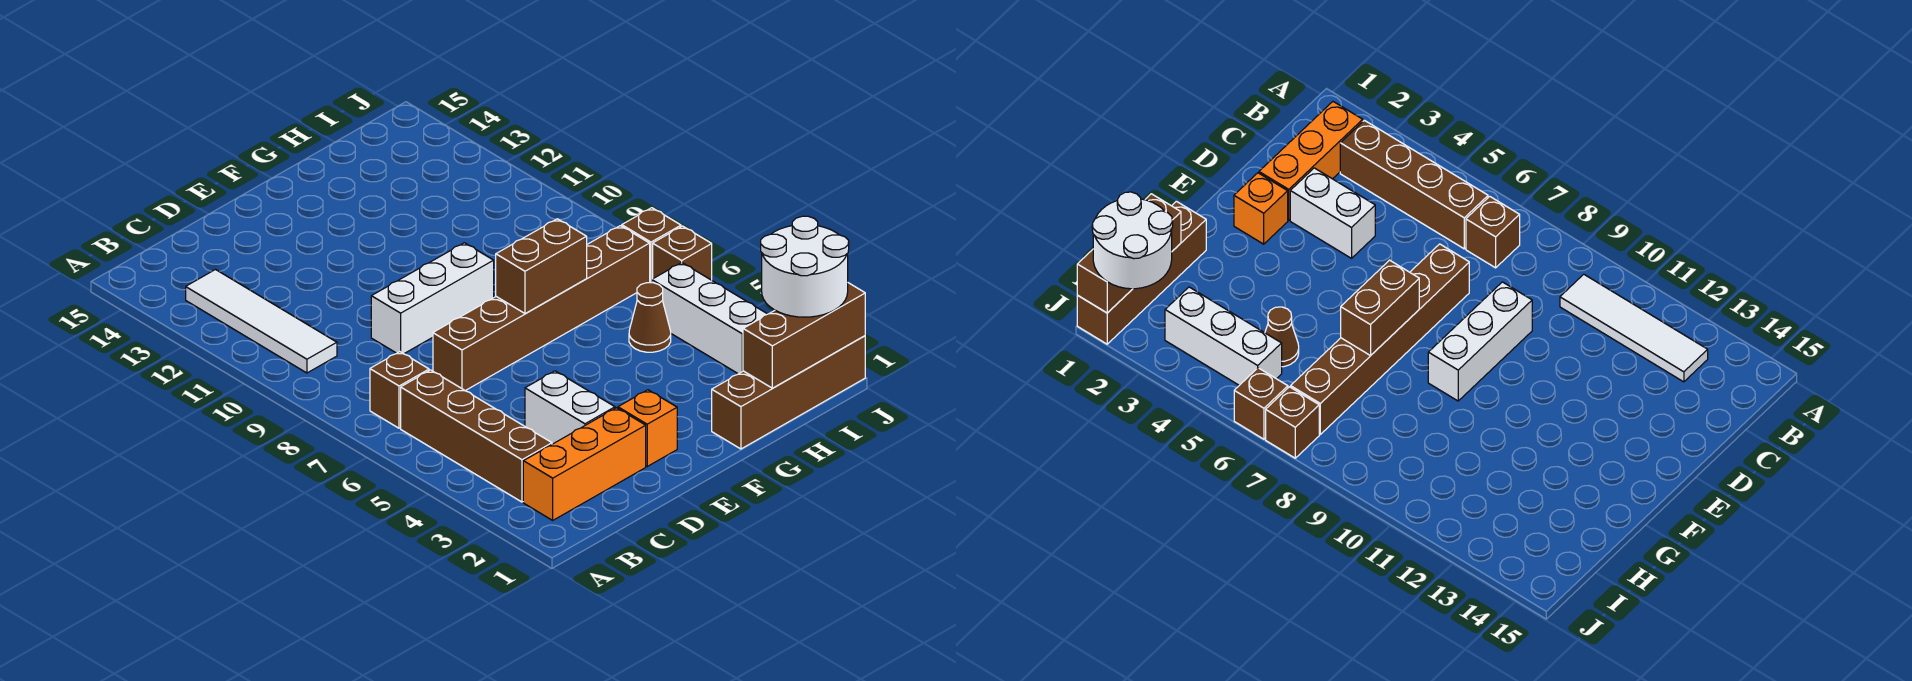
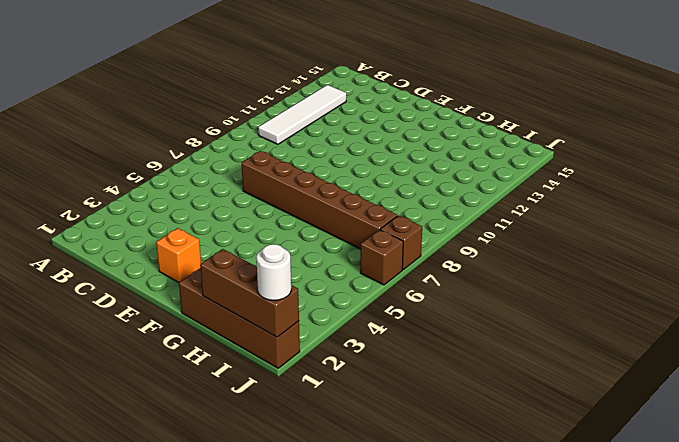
white round brick J1 level 3 -> white round brick I1:J2 level 3
none -> orange brick B2:D2 level 1
none -> brown brick B3:B6 level 1
none -> brown brick B7 level 1

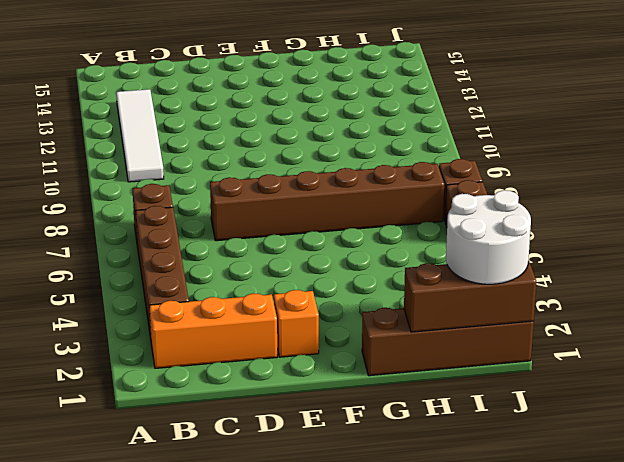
none -> white brick D3:D4 level 1
none -> white brick D9:F9 level 1
none -> brown cone H5 level 1

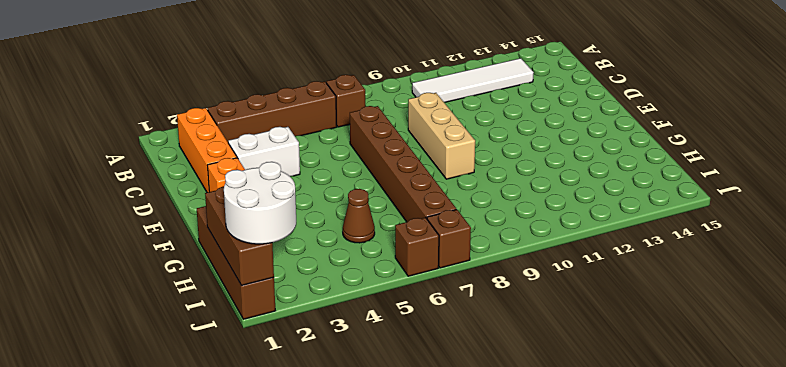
tan brick D9:F9 level 1 -> white brick D9:F9 level 1
none -> white brick I3:I5 level 1
none -> brown brick F7:G7 level 2

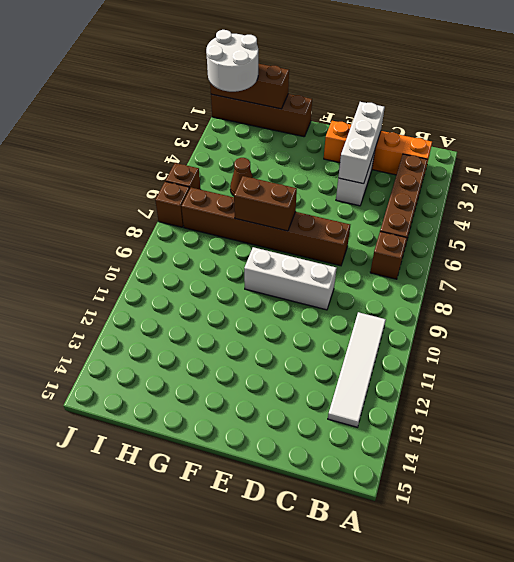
white brick D2:D4 level 2 -> white brick I3:I5 level 1

